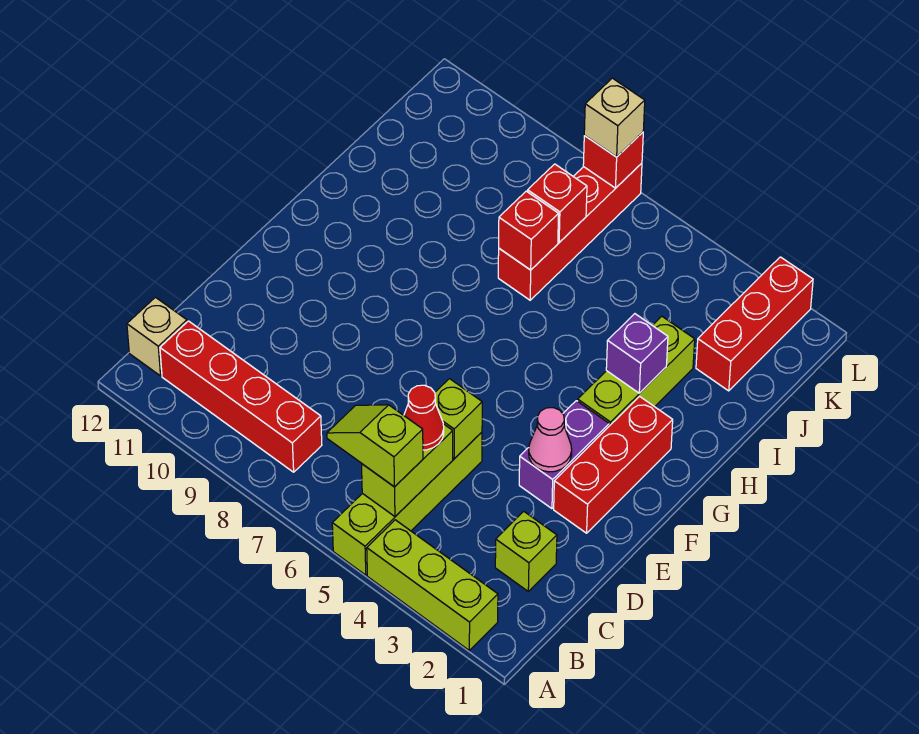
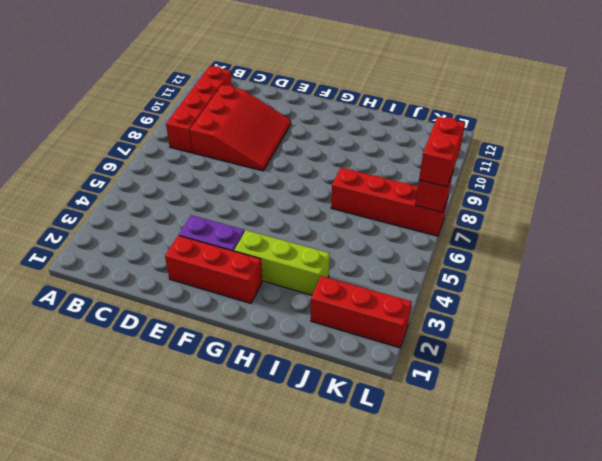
red slope C8:E10 level 1 top C -> none
red brick L7:L8 level 3 -> tan brick L7 level 3
none -> lime brick A2:A4 level 1
none -> lime brick A5:D5 level 1
none -> tan brick B12 level 1

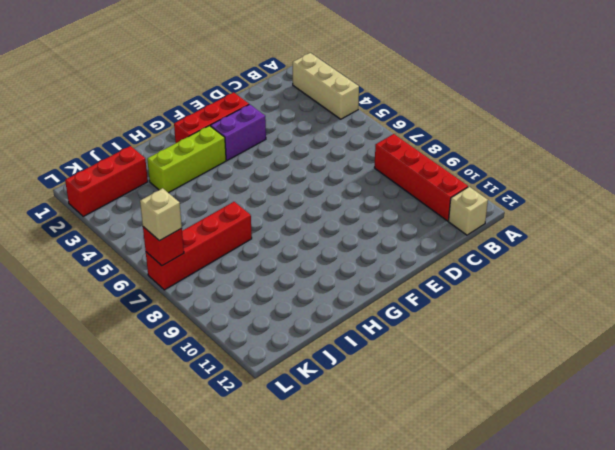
tan brick A2:A4 level 1 -> lime brick A2:A4 level 1
none -> lime brick A5:D5 level 1
none -> lime brick C2 level 1
none -> lime brick B5:C5 level 2

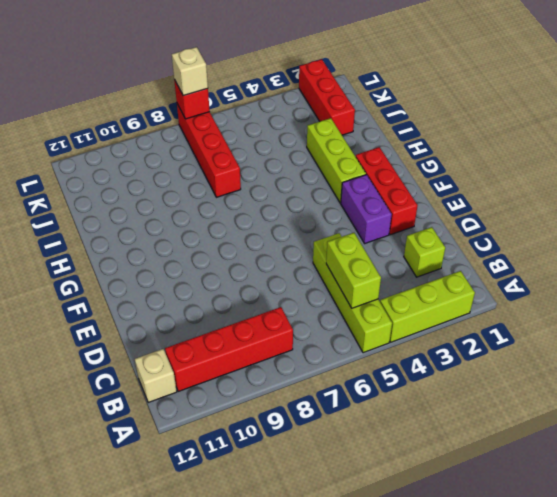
none -> lime brick D5 level 2
none -> pink cone E3 level 2
none -> purple brick H3 level 2

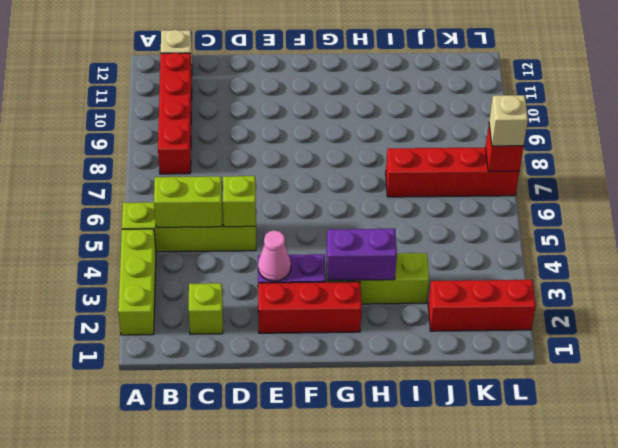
purple brick G3:H3 level 2 -> purple brick H3 level 2
none -> red brick I7 level 2
none -> red brick J7 level 2
none -> lime slope B5:B6 level 3 top 5

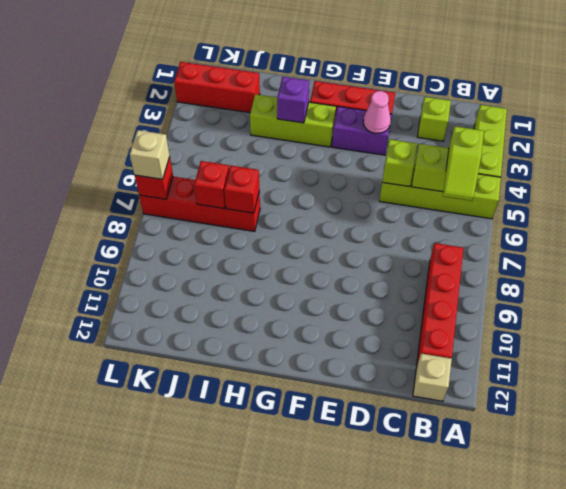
none -> red cone C5 level 3

